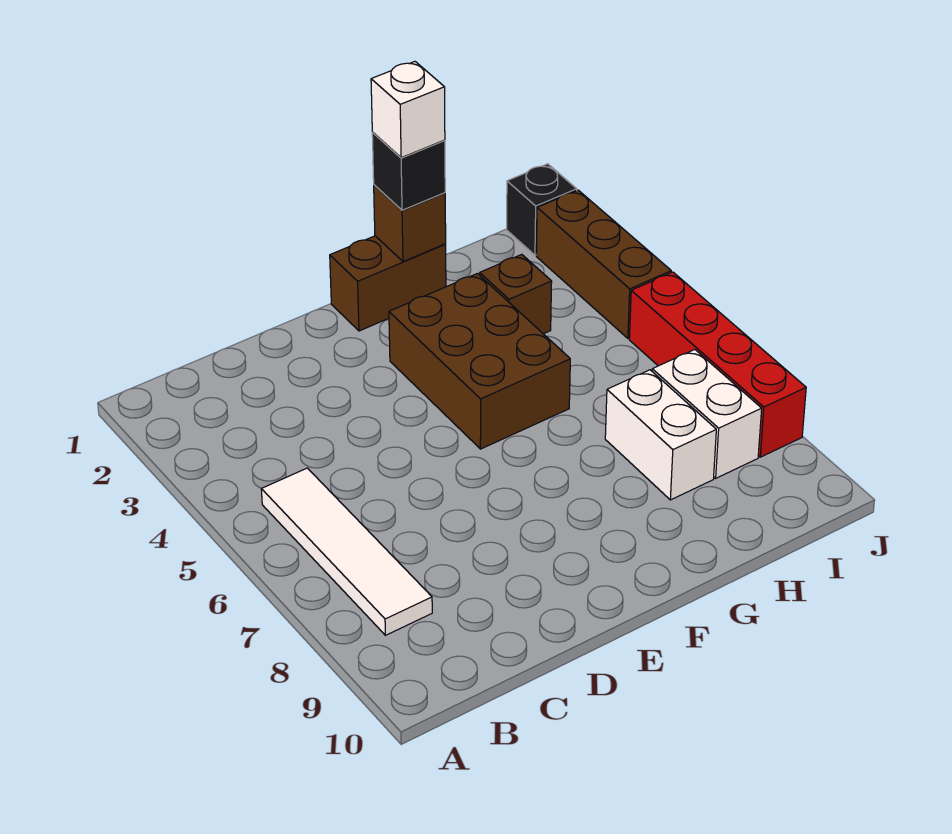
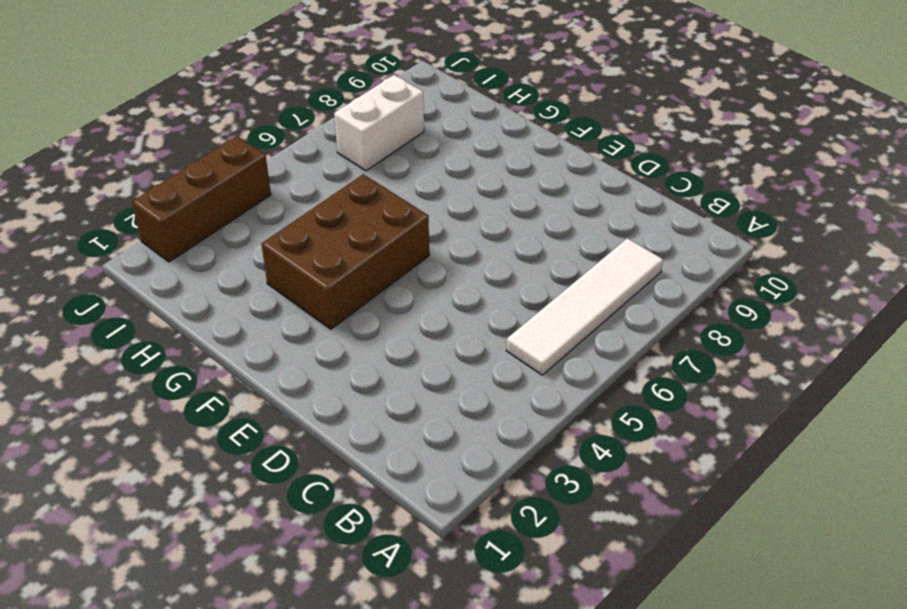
none -> brown brick F1:G1 level 1
none -> brown brick H3 level 1
none -> white brick H7:H8 level 1

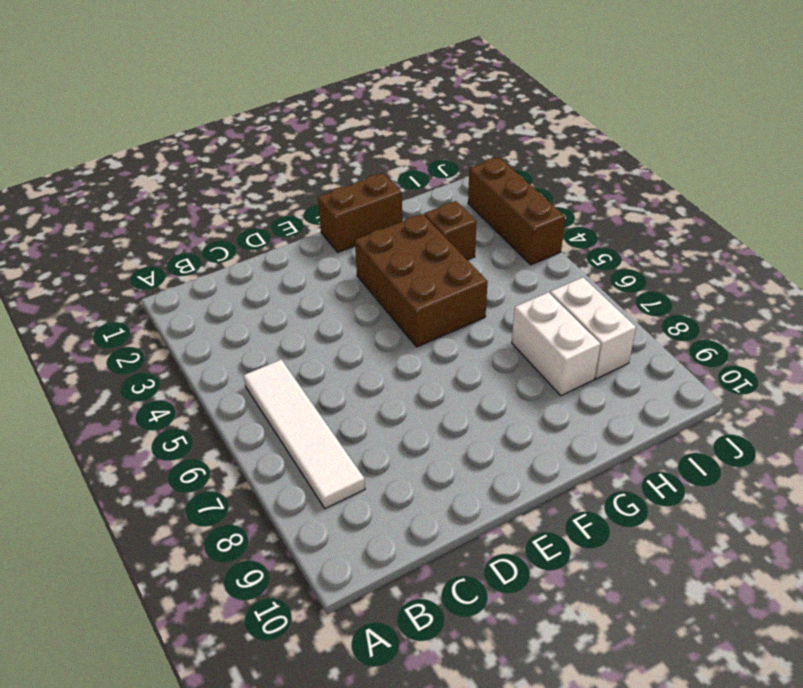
none -> black brick J1 level 1
none -> red brick J5:J8 level 1
none -> brown brick G1 level 2

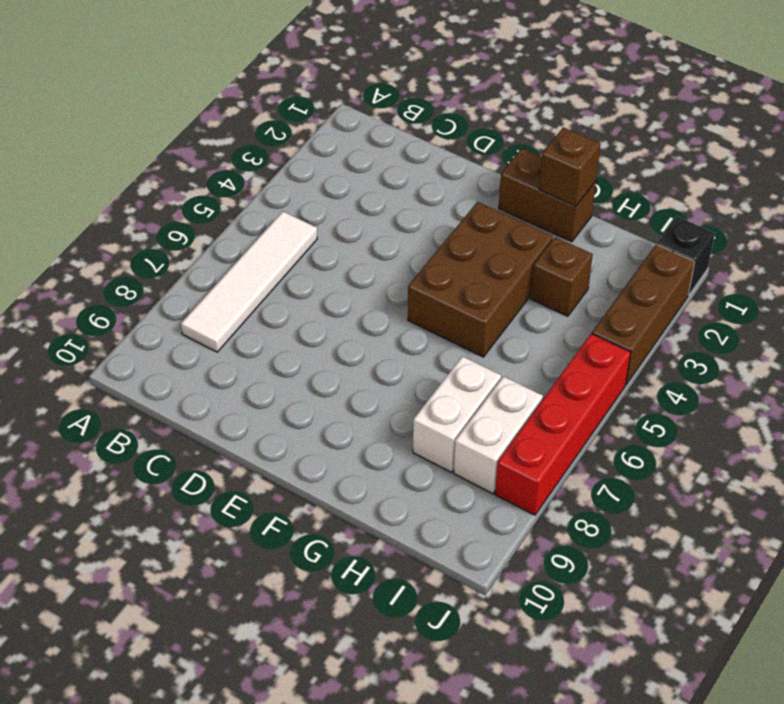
none -> black brick G1 level 3
none -> white brick G1 level 4

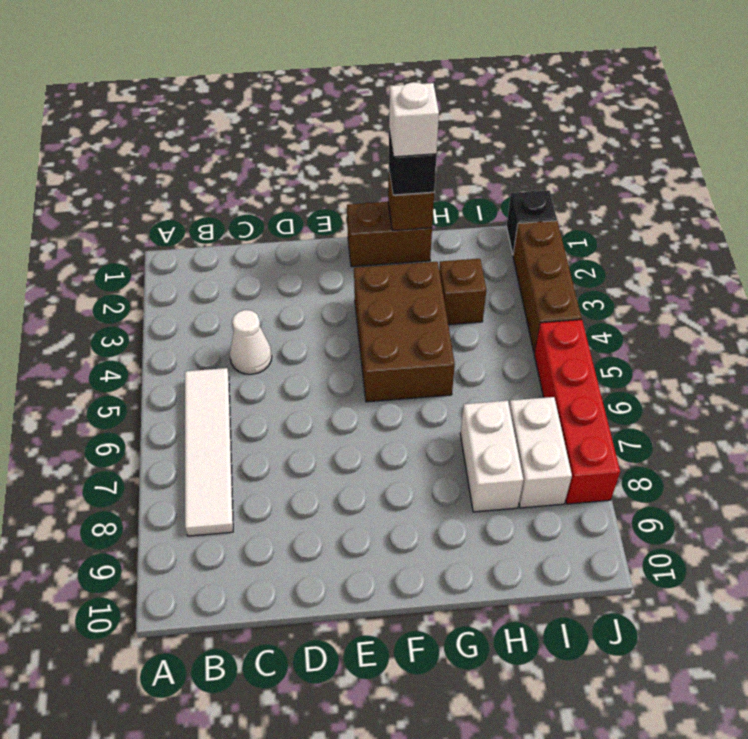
white cone C4 level 1 -> none

